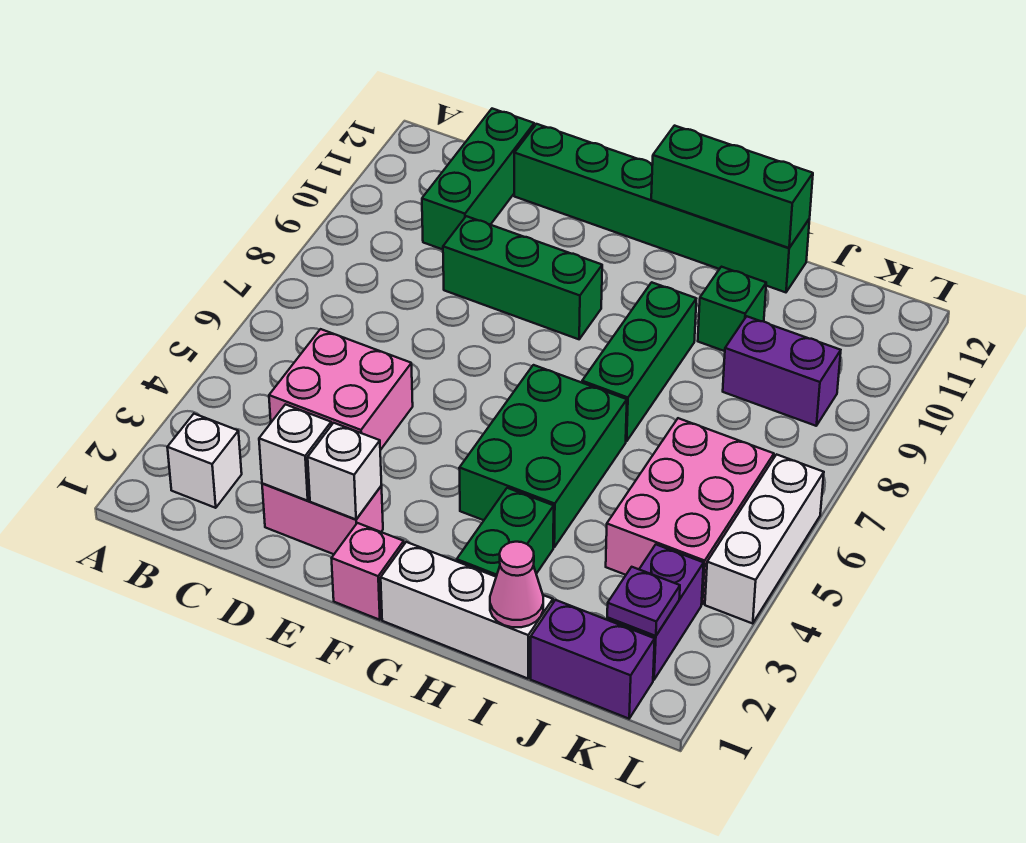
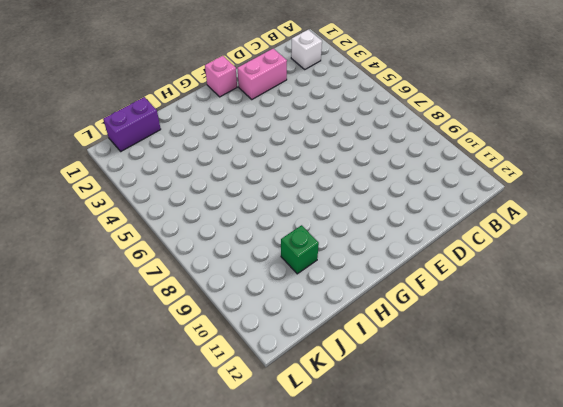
none -> pink brick C4:D5 level 1
none -> green brick C10:C12 level 1
none -> green brick D9:F9 level 1

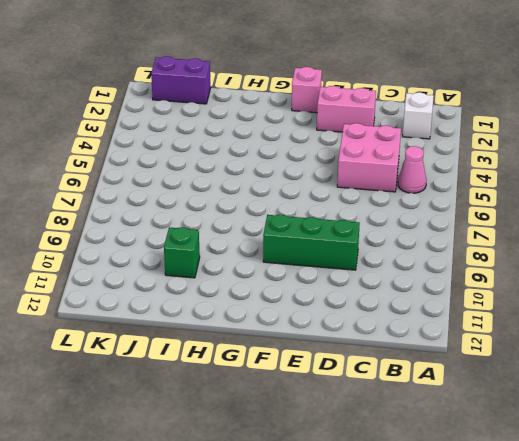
pink cone B5 level 1 -> pink cone I1 level 2
none -> green brick C10:C12 level 1
none -> green brick D12:I12 level 1
none -> white brick G1:I1 level 1

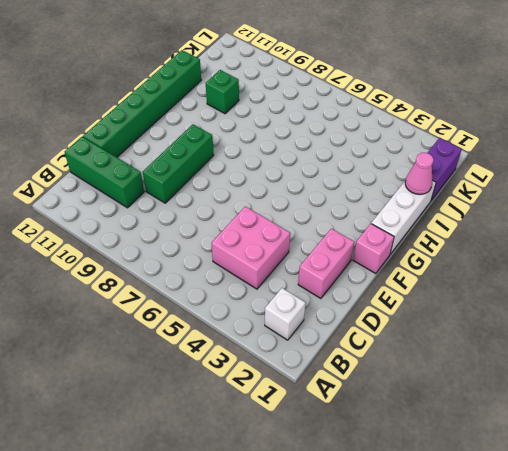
none -> green brick G4:H6 level 1
none -> green brick H2:H3 level 1
none -> green brick H7:H9 level 1

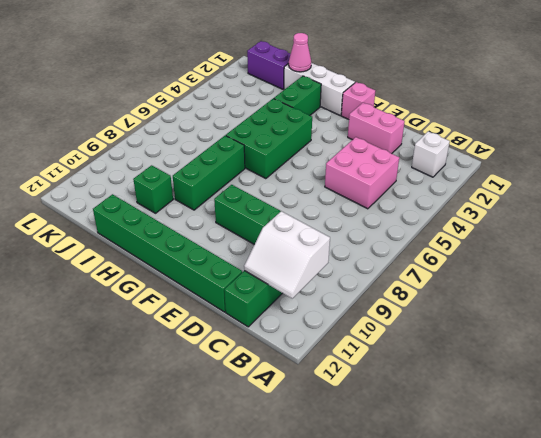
white slope B10:C11 level 2 top 10 -> none
none -> pink brick J4:K6 level 1
none -> purple brick J9:K9 level 1
none -> purple brick K2:K3 level 1

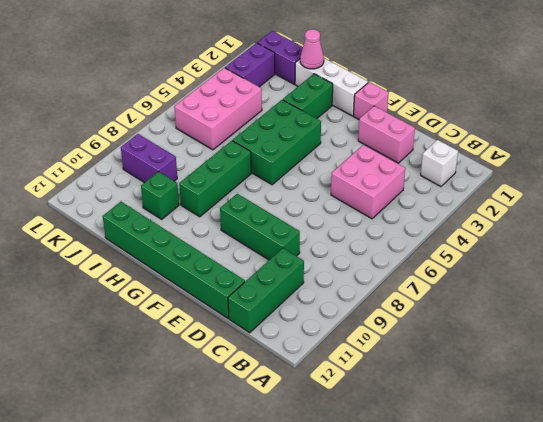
none -> white brick L4:L6 level 1
none -> white brick D2 level 2
none -> white brick E2 level 2

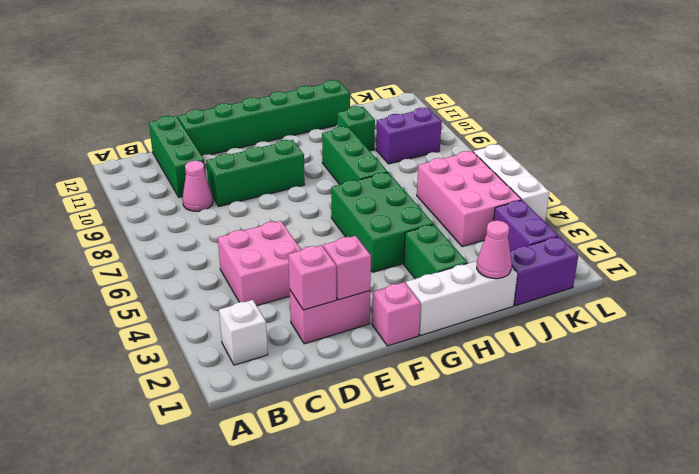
pink cone C9 level 1 -> none
pink brick D2 level 2 -> white brick D2 level 2
pink brick E2 level 2 -> white brick E2 level 2
none -> green brick G12:I12 level 2
none -> purple plate K2 level 2

